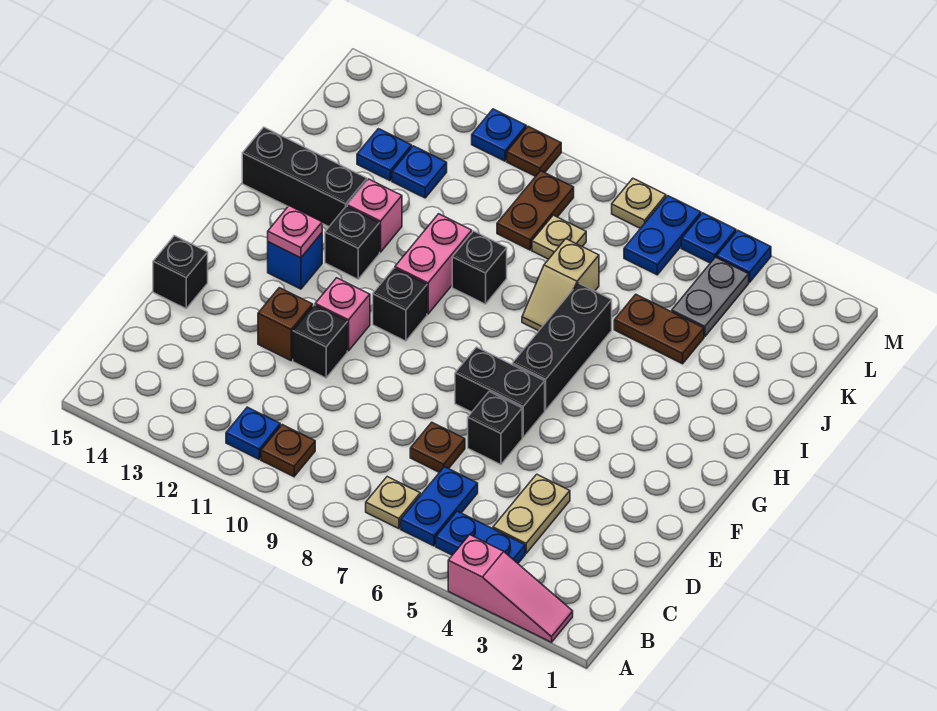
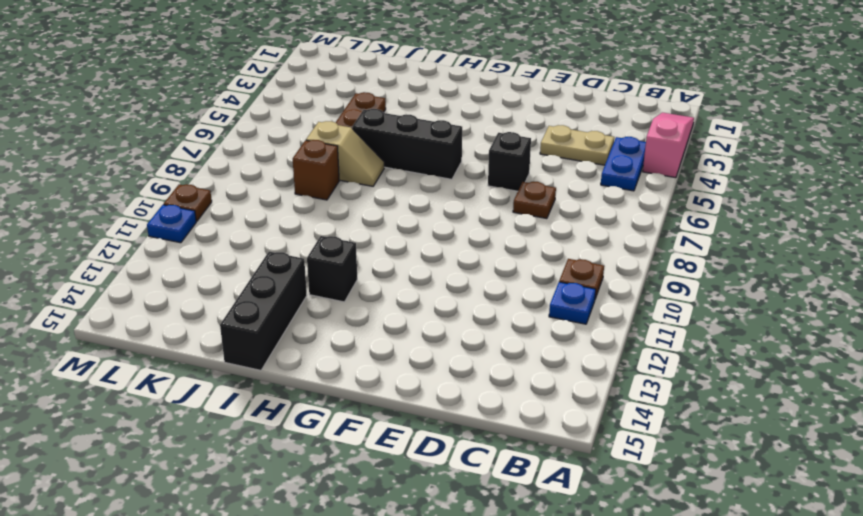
brown brick J8 level 1 -> brown brick E12 level 1
none -> blue plate B6:C6 level 1
none -> tan plate B7 level 1
none -> black brick E11 level 1
none -> black brick E15 level 1

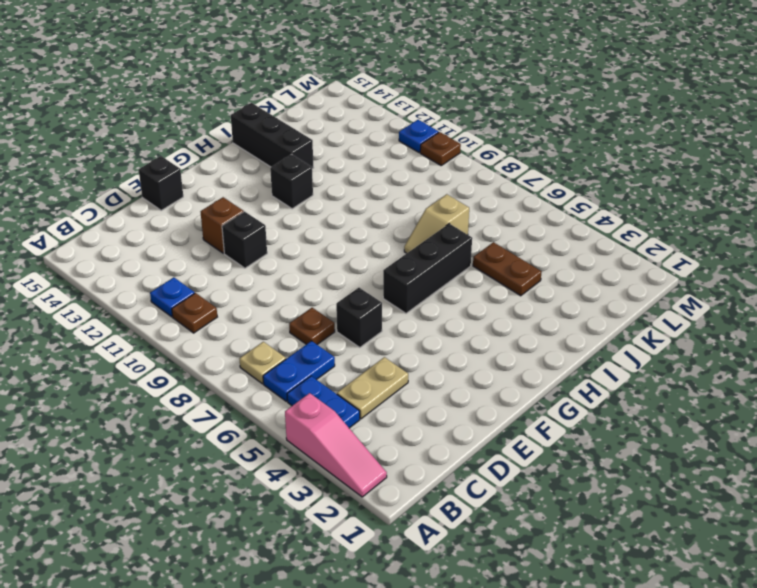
none -> black brick F6:F7 level 1
none -> pink brick F11 level 1
none -> black brick G10 level 1
none -> blue brick G13 level 1

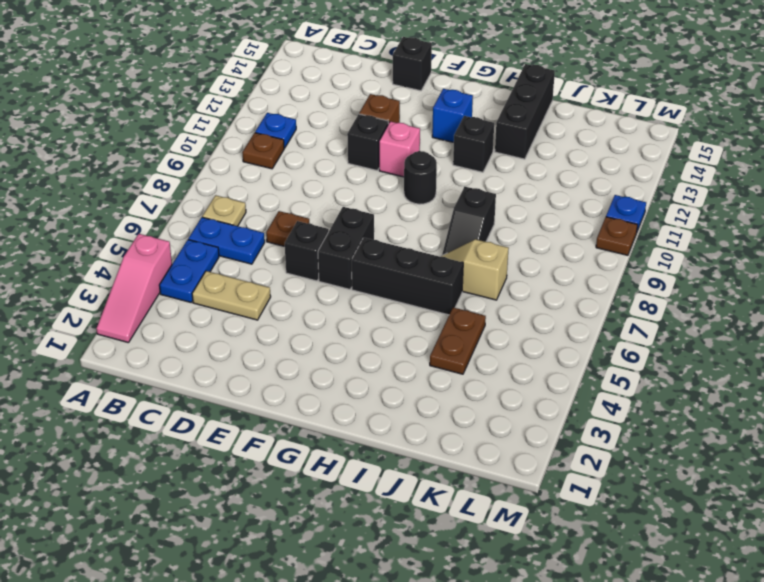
black round brick G10 level 1 -> black brick G10 level 1
black slope I8:I9 level 1 top 9 -> black brick I9 level 1
none -> pink brick H10:I10 level 1
none -> pink brick I12 level 1
none -> grey plate K4:L4 level 1
none -> tan plate K8 level 1

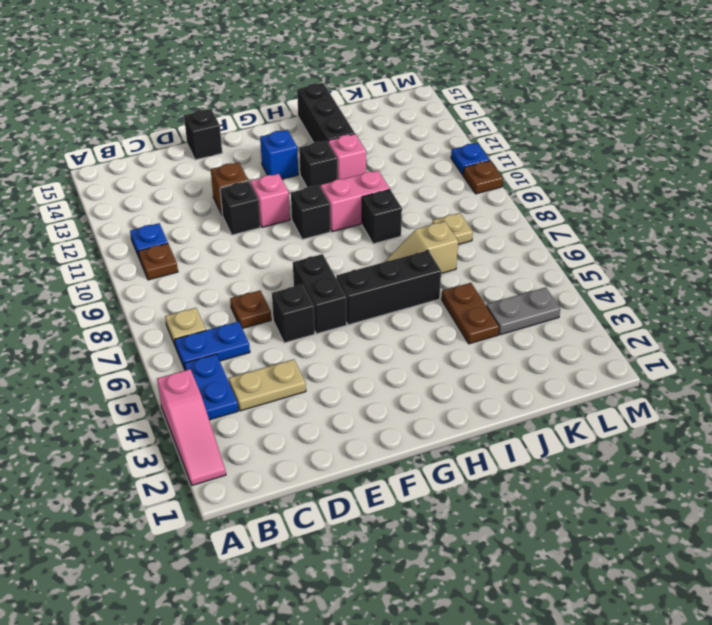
none -> brown plate K9:L9 level 1
none -> blue plate K12 level 1
none -> blue plate K13 level 1
none -> blue plate L6:M6 level 1

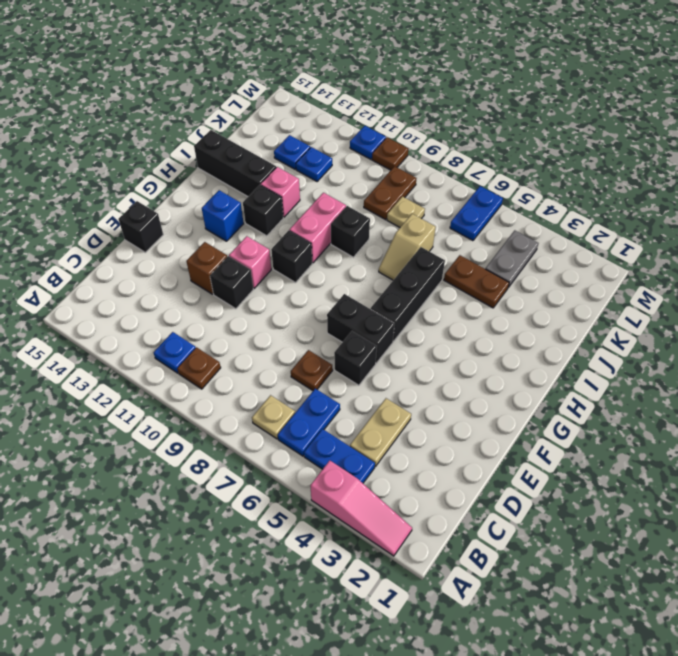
none -> blue plate M4 level 1
none -> blue plate M5 level 1
none -> tan plate M7 level 1
none -> pink plate G13 level 2

